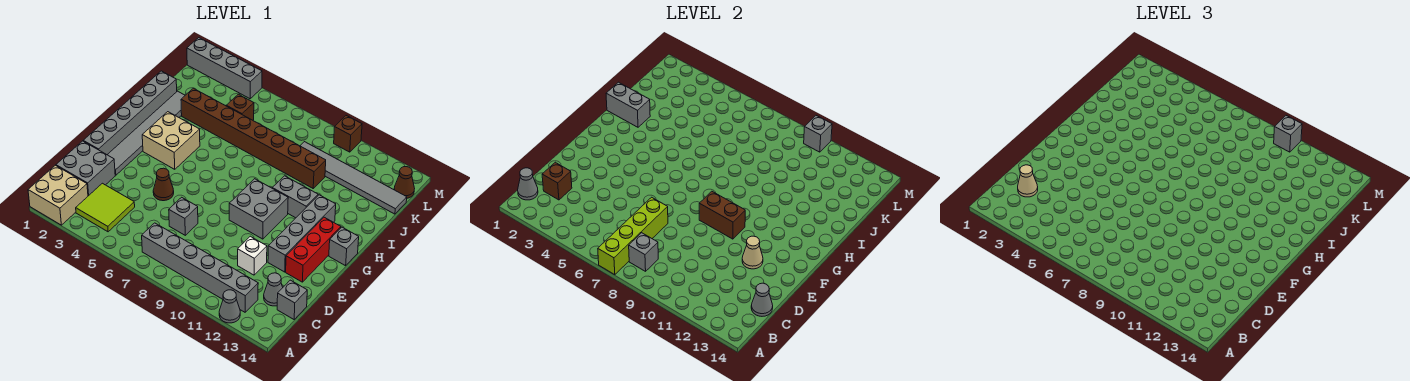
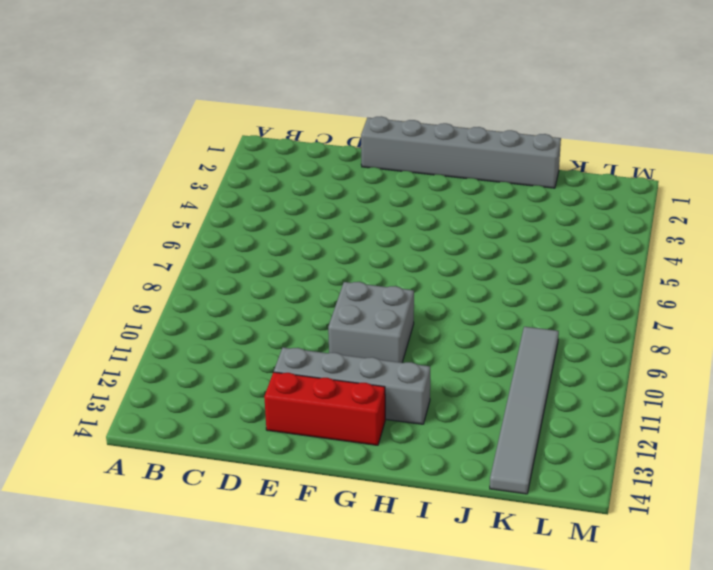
none -> tan brick A1:B2 level 1
none -> grey cone A12 level 1
none -> lime tile B3:C4 level 1
none -> grey brick B7:B12 level 1

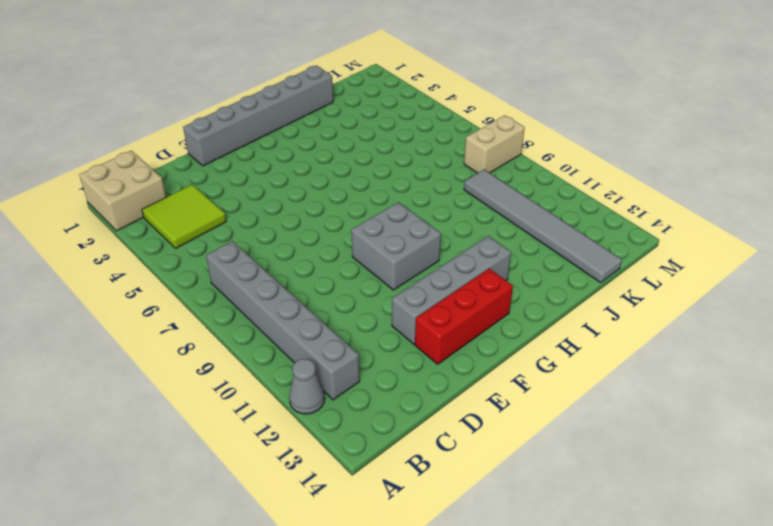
tan brick L8:M8 level 1 -> none
none -> grey brick C1:D2 level 1
none -> grey cone C13 level 1
none -> grey brick C14 level 1
none -> grey brick D7 level 1

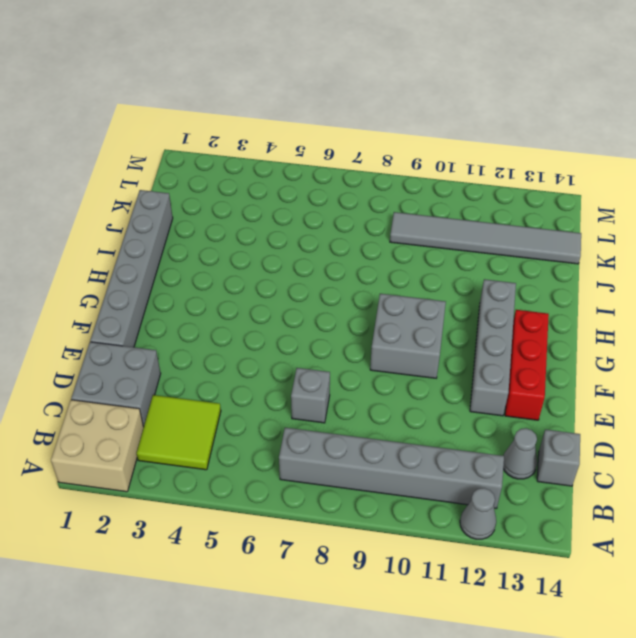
none -> white brick D11 level 1
none -> grey tile E2:J2 level 1
none -> brown cone E5 level 1
none -> tan brick G3:H4 level 1

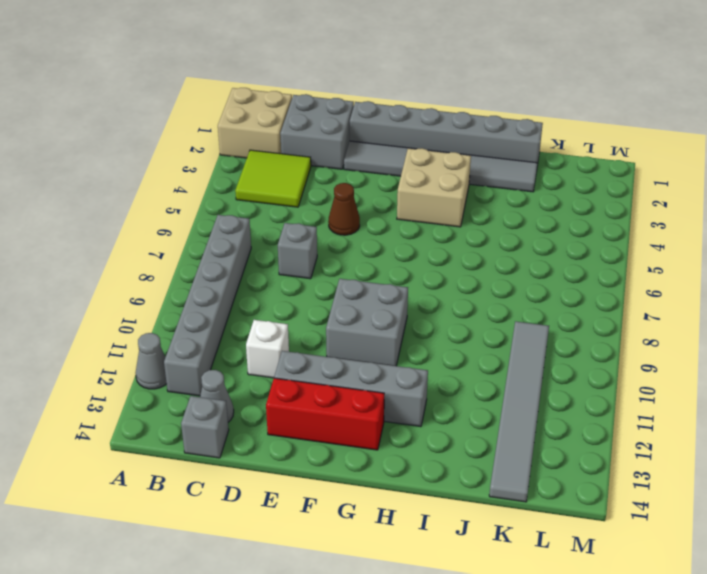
none -> grey brick G14 level 1
none -> grey brick H10:H11 level 1
none -> brown brick J3:J10 level 1
none -> brown brick K5 level 1

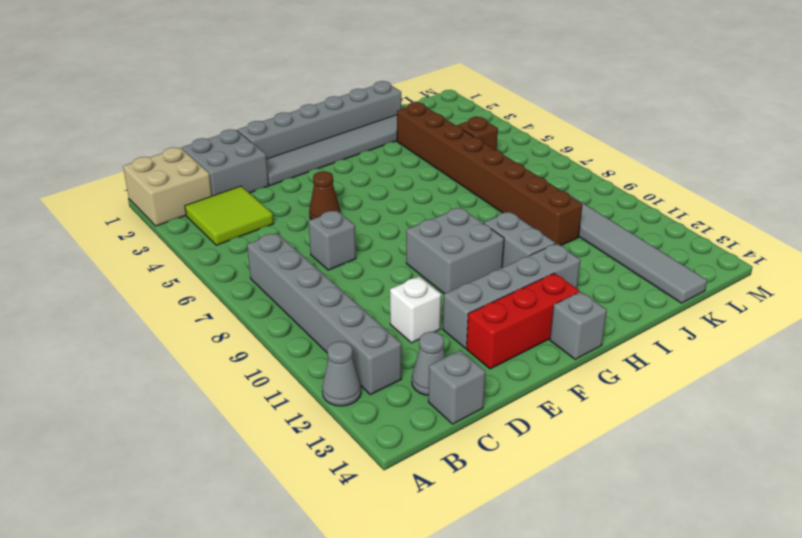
none -> tan brick G3:H4 level 1
none -> brown cone L14 level 1
none -> grey brick M1:M4 level 1
none -> brown brick M10 level 1

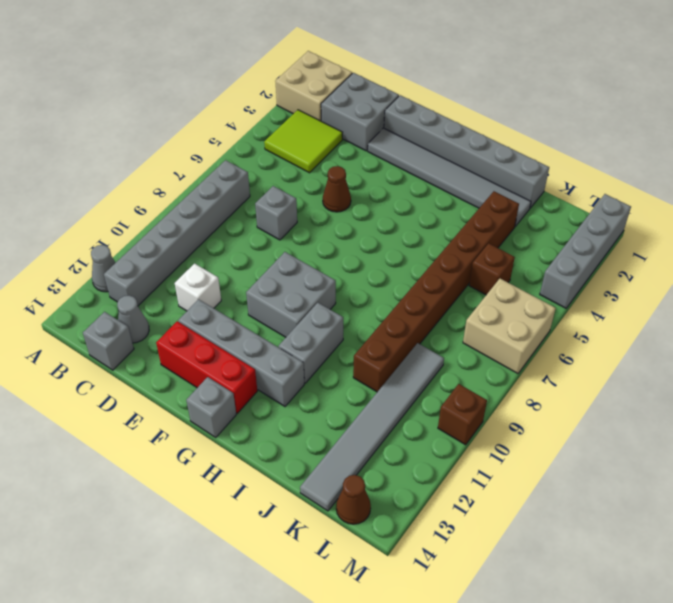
tan brick L6:M7 level 1 -> tan brick G3:H4 level 1
none -> lime brick A7:D7 level 2
none -> grey cone B1 level 2
none -> grey brick B8 level 2
none -> brown brick C2 level 2

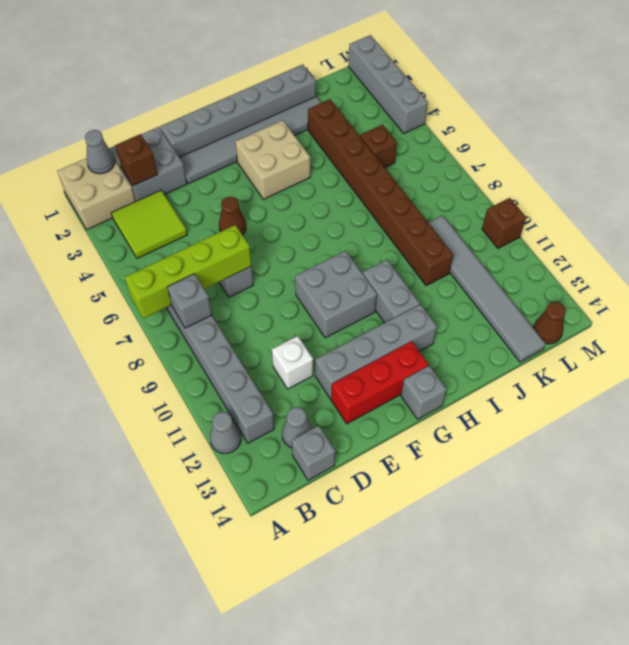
none -> grey cone C14 level 2
none -> tan cone E12 level 2
none -> brown brick F9:F10 level 2
none -> grey brick I1:I2 level 2

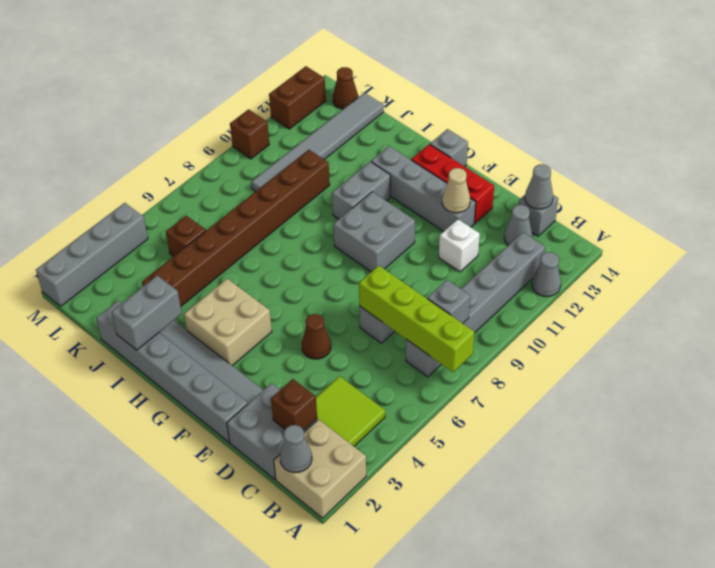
brown brick M12:M13 level 1 -> brown brick F9:F10 level 2
none -> grey brick M10 level 2
none -> tan cone C2 level 3
none -> grey brick M10 level 3

